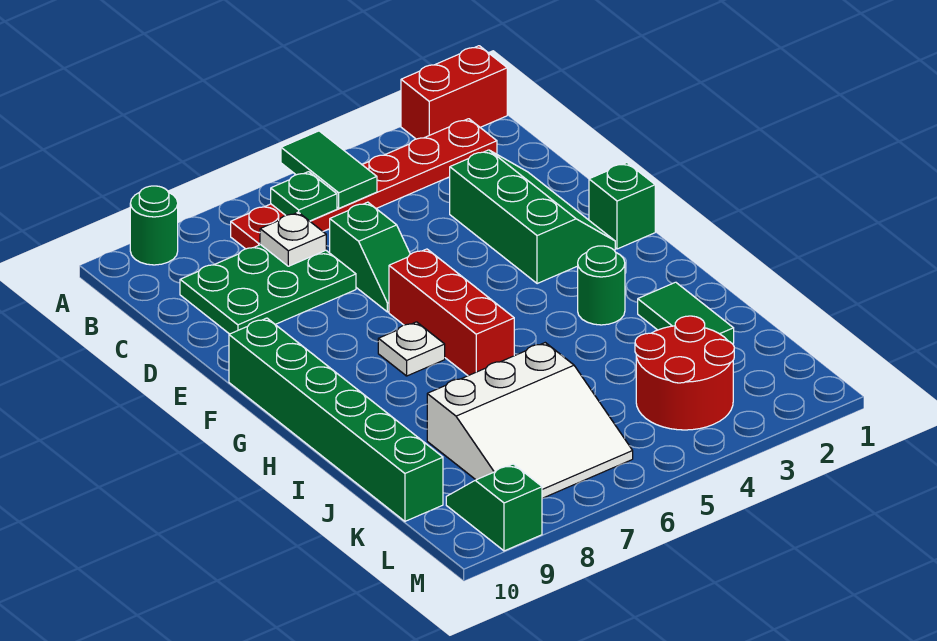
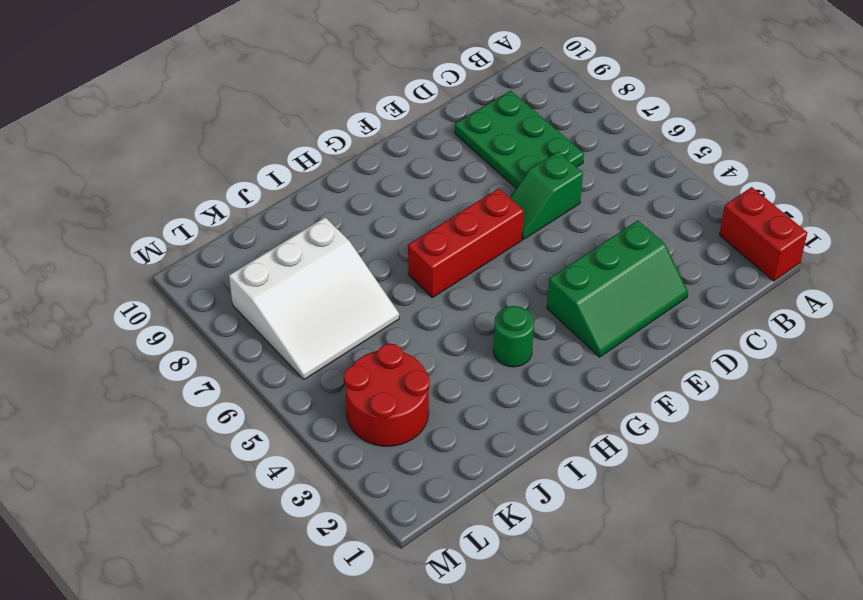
white slope J6:L8 level 1 top 8 -> white slope J6:L8 level 1 top J
none -> green round brick A9 level 1
none -> red plate B2:B7 level 1
none -> green brick F1 level 1

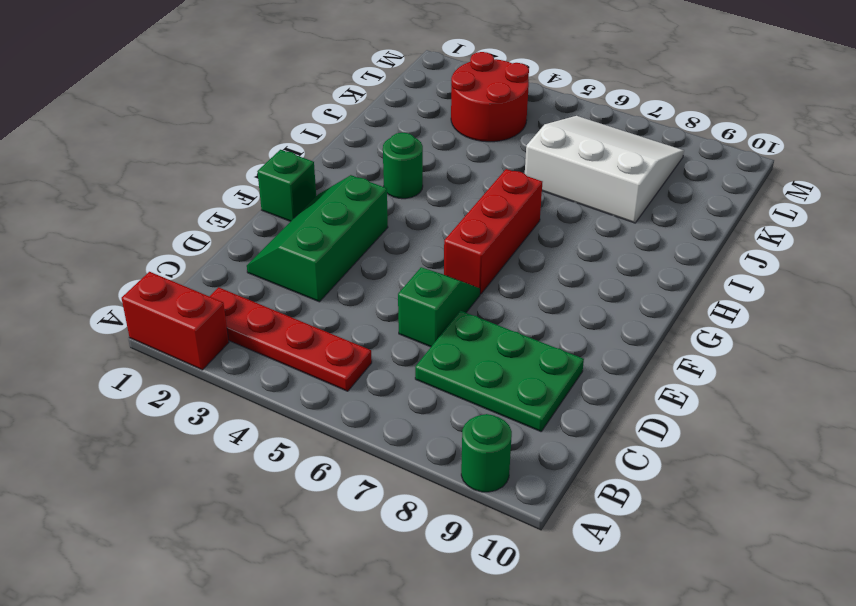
red plate B2:B5 level 1 -> red plate B2:B7 level 1
none -> green brick F10:K10 level 1
none -> white plate G7 level 1
none -> green tile I2:J2 level 1

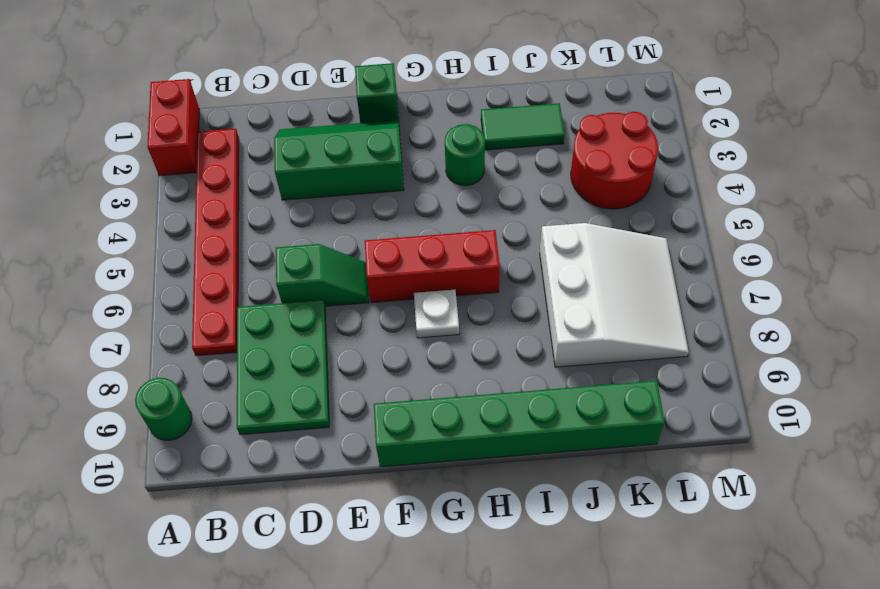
none -> green slope L9:M9 level 1 top M
none -> green tile A5:B5 level 2
none -> green plate B6 level 2

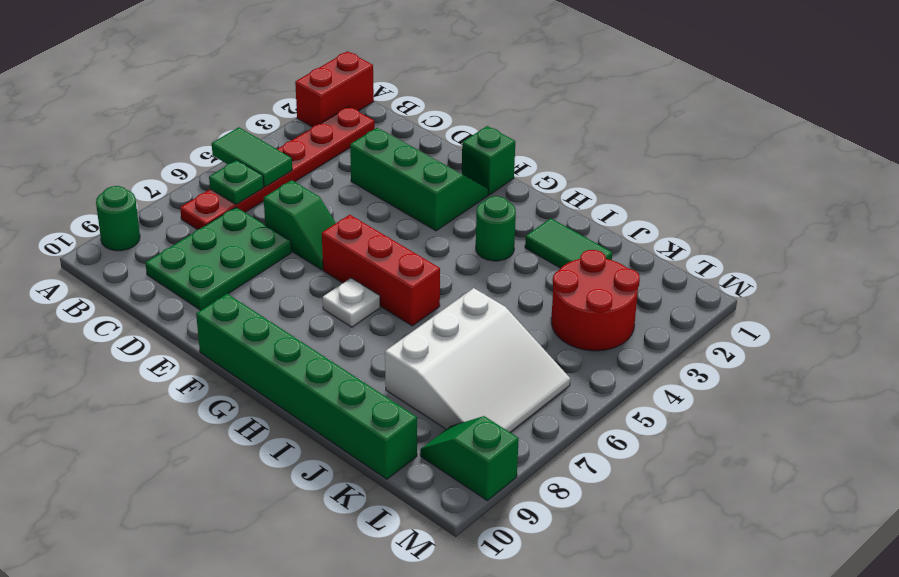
none -> white plate C7 level 2

